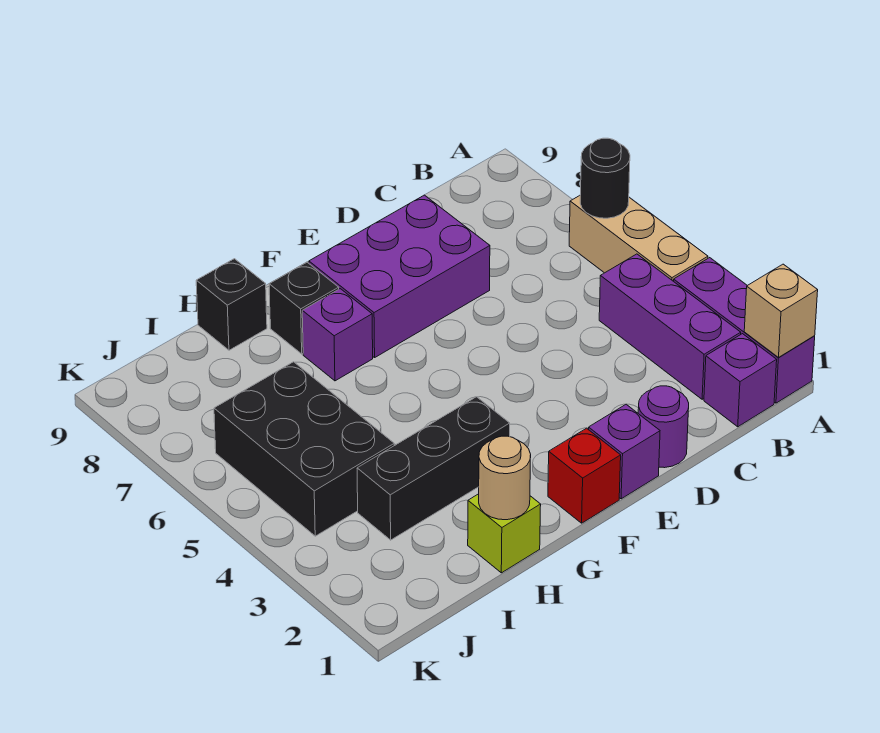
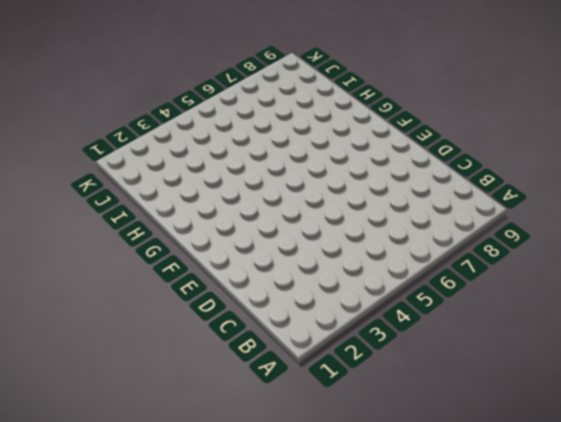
none -> purple brick A1:A3 level 1
none -> tan brick A4:A6 level 1
none -> purple brick B1 level 1

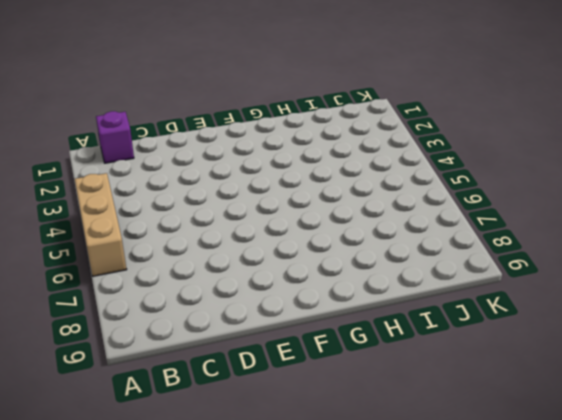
none -> purple brick A1:A3 level 1
none -> purple brick B2:B4 level 1
none -> purple round brick D1 level 1

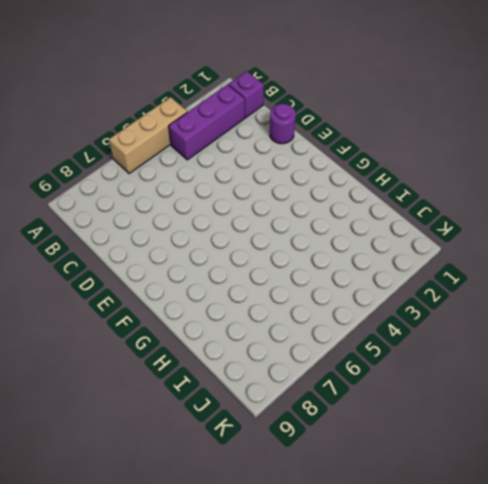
none -> purple brick A1:A3 level 1
none -> purple brick D7:F8 level 1
none -> purple brick E1 level 1

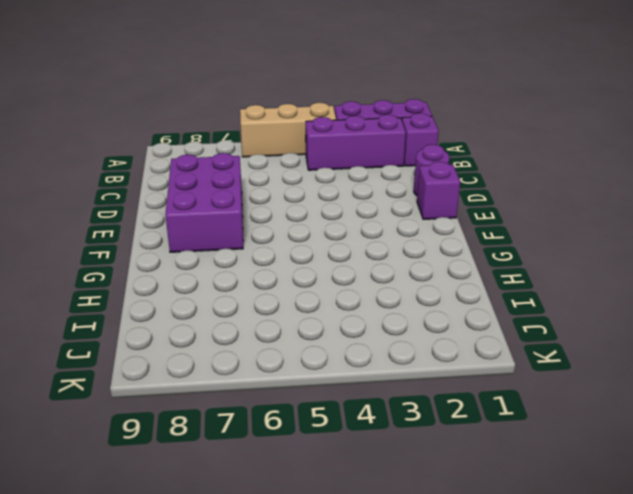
none -> red brick F1 level 1
none -> black brick G3:I3 level 1
none -> purple brick G7 level 1

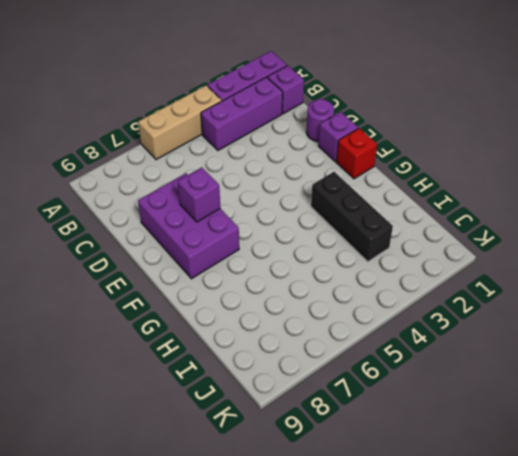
purple brick E7 level 2 -> purple brick G7 level 1
none -> black brick G8 level 1
none -> lime brick H1 level 1
none -> black brick H9 level 1

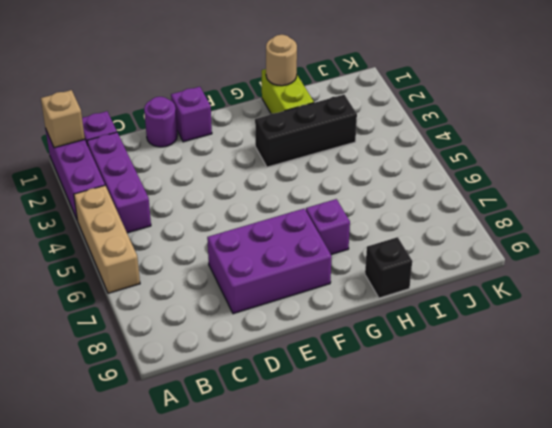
lime brick H1:H2 level 1 -> lime brick H1 level 1
none -> red brick F1 level 1
none -> black brick G8 level 1
none -> black brick I4:J6 level 1

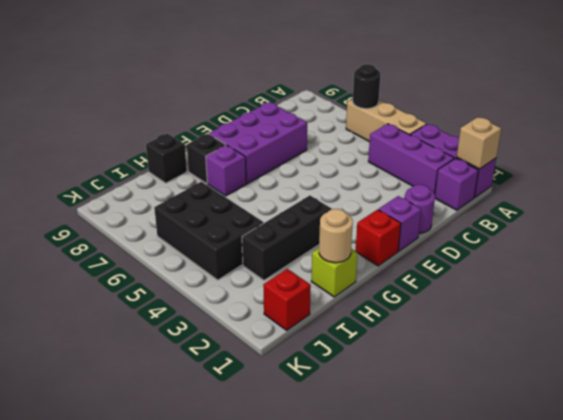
red brick J1 level 1 -> none

